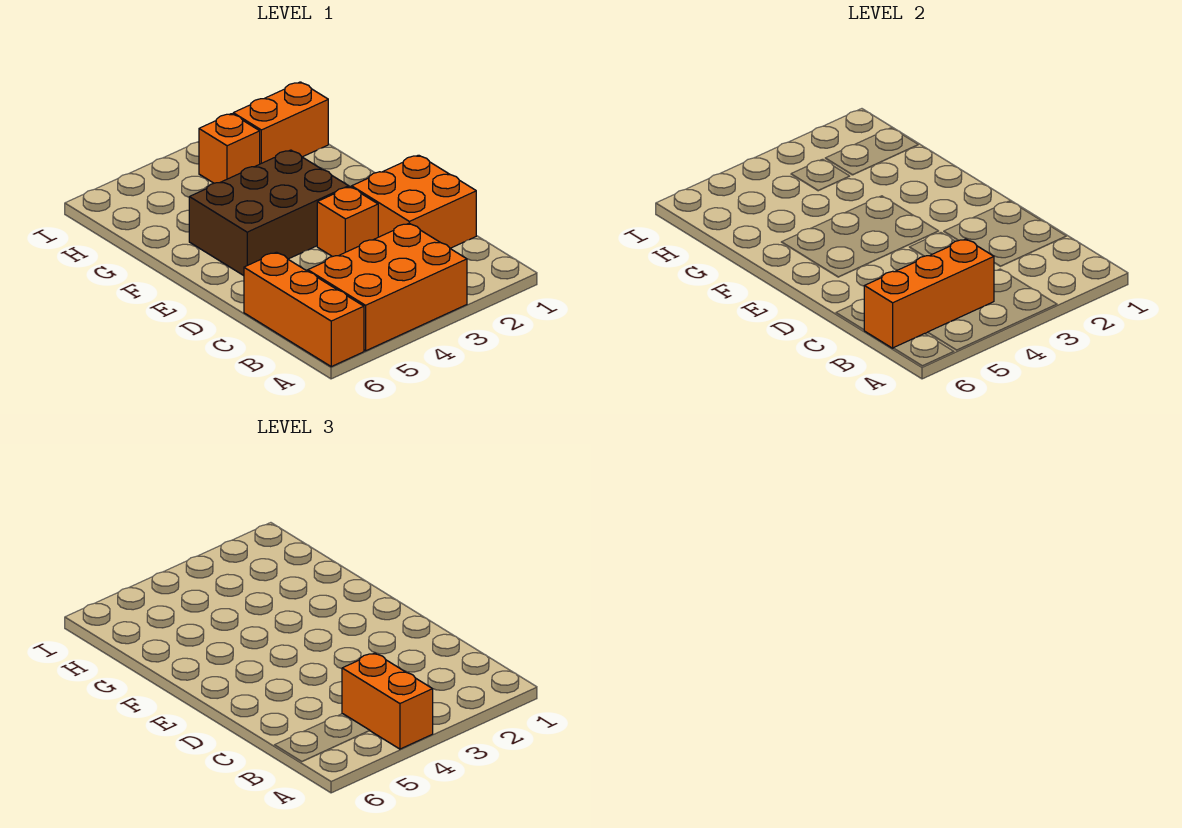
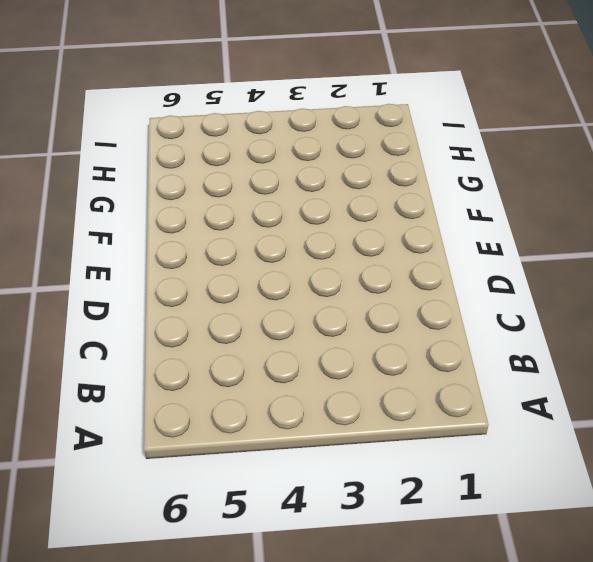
none -> orange brick A3:B5 level 1
none -> orange brick A6:C6 level 1

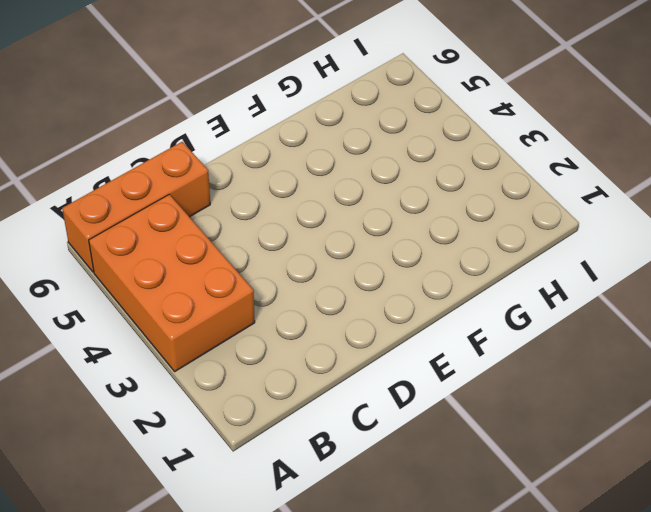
none -> orange brick C1:D2 level 1
none -> orange brick D3 level 1

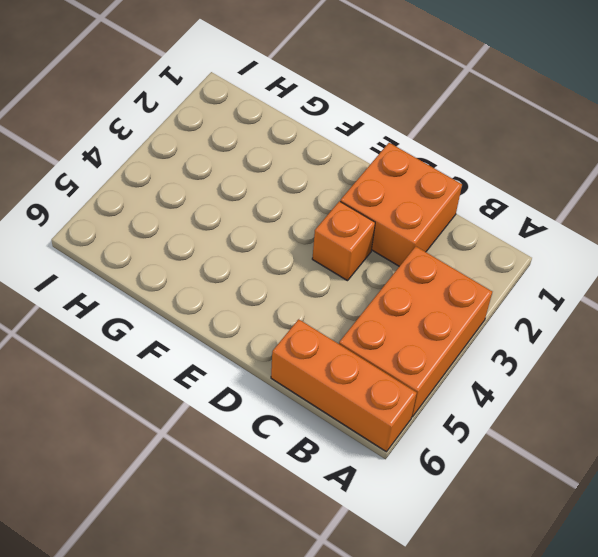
none -> brown brick E3:F5 level 1
none -> orange brick H1:H2 level 1

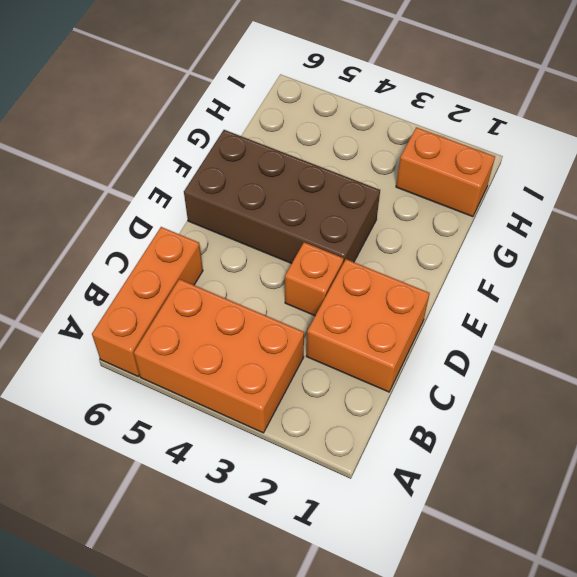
brown brick E3:F6 level 1 -> brown brick E3:F5 level 1
none -> orange brick H3 level 1
none -> orange brick B4:B6 level 2

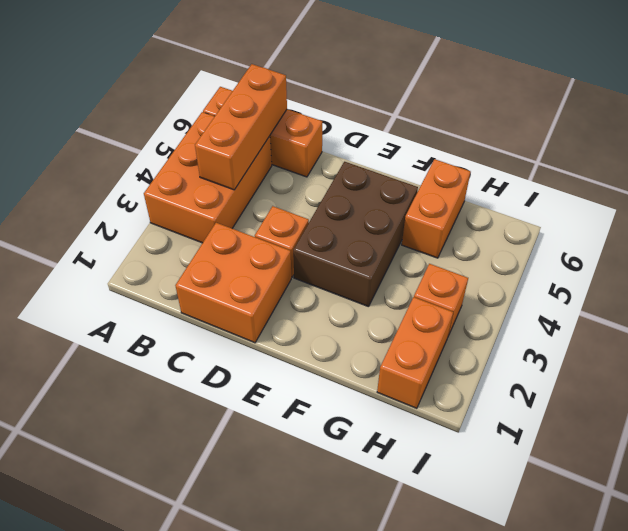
orange brick G5:G6 level 1 -> orange brick A4:B4 level 3

